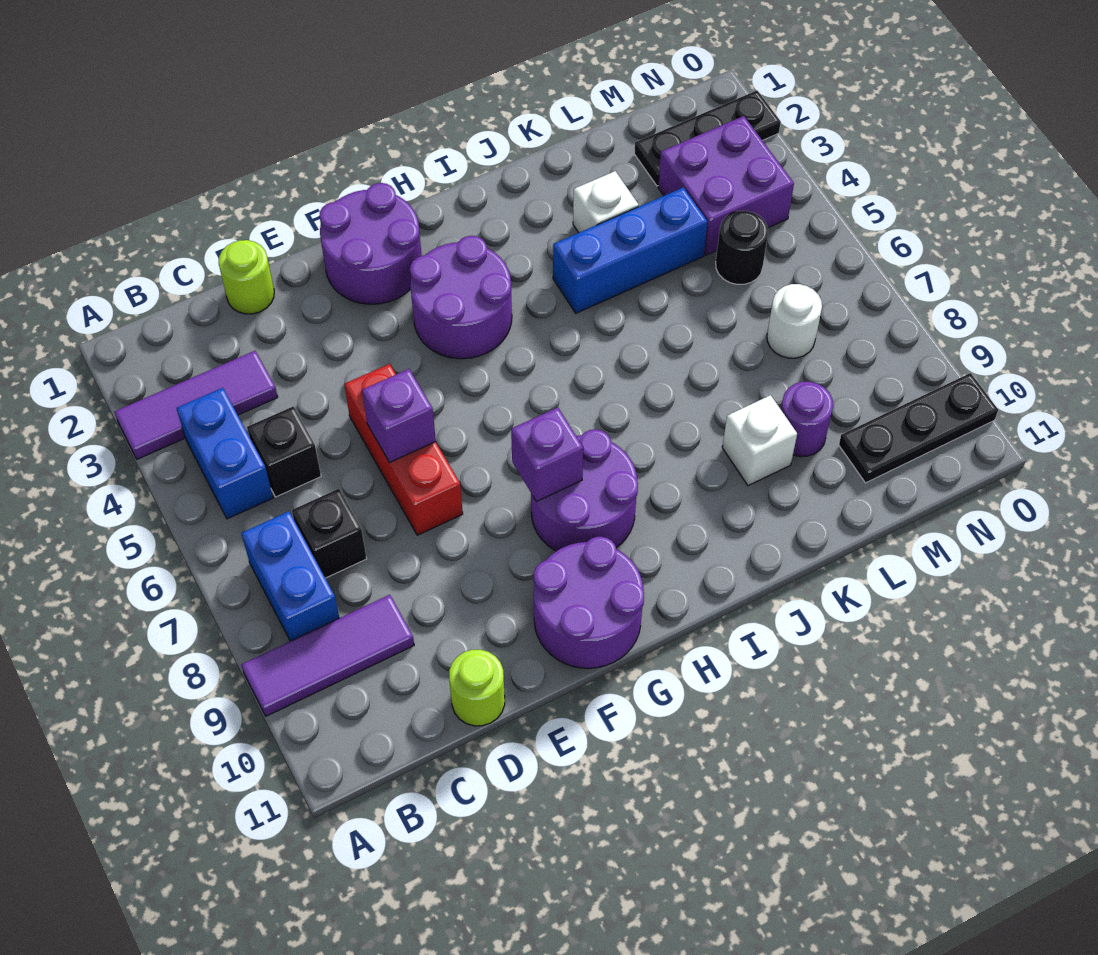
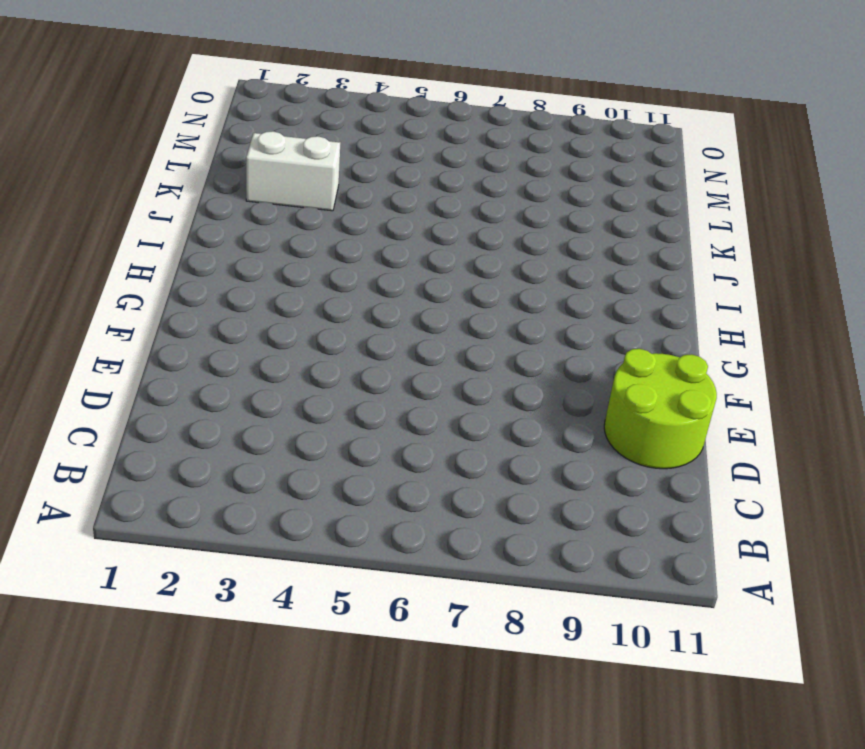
lime round brick D10:E11 level 1 -> lime round brick D11 level 1
white brick K2:K3 level 1 -> white brick K3 level 1
none -> purple tile A3:C3 level 1
none -> purple tile A9:C9 level 1
none -> blue brick B4:B5 level 1

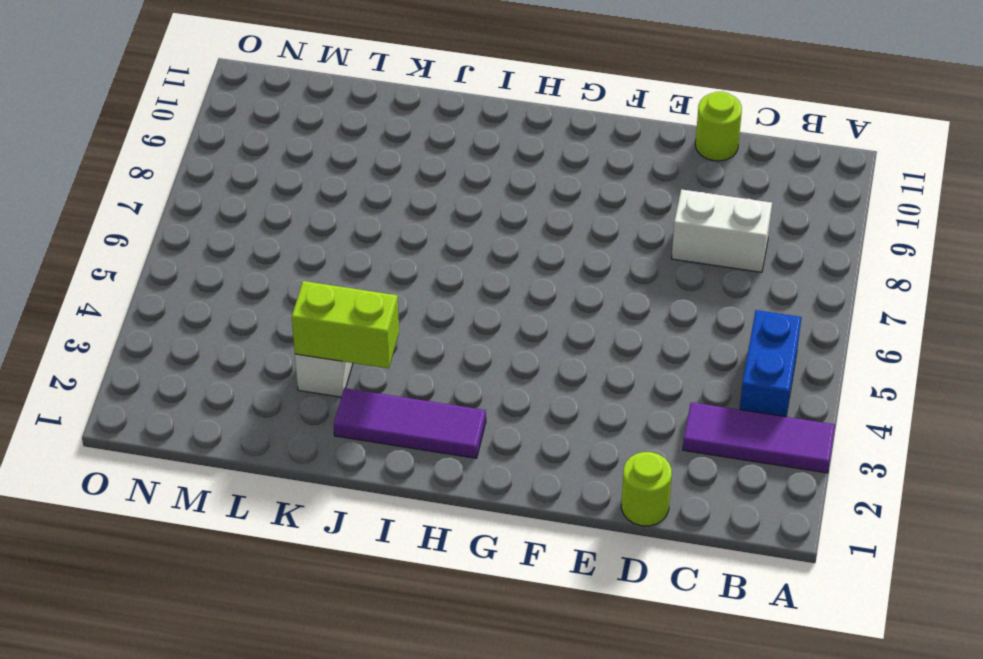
white brick C8:D8 level 1 -> none
purple tile H2:J2 level 1 -> purple tile A9:C9 level 1
lime brick J3:K3 level 2 -> none
none -> blue brick B7:B8 level 1
none -> black brick C5 level 1
none -> black brick C7 level 1

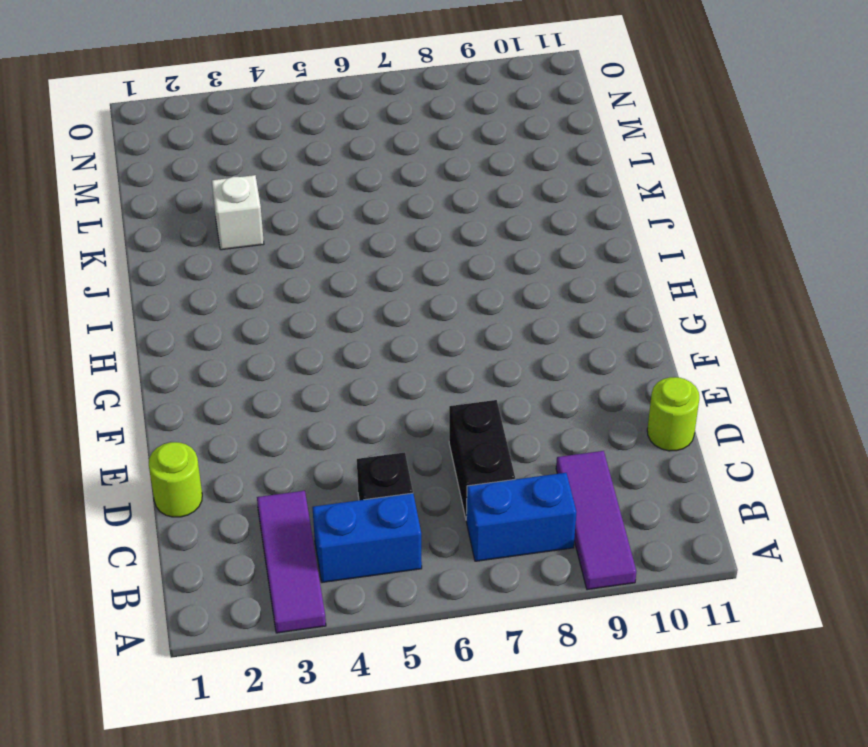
black brick C7:D7 level 1 -> black brick C7 level 1
none -> red brick E5:E7 level 1
none -> purple round brick F1:G2 level 1
none -> purple round brick F10:G11 level 1

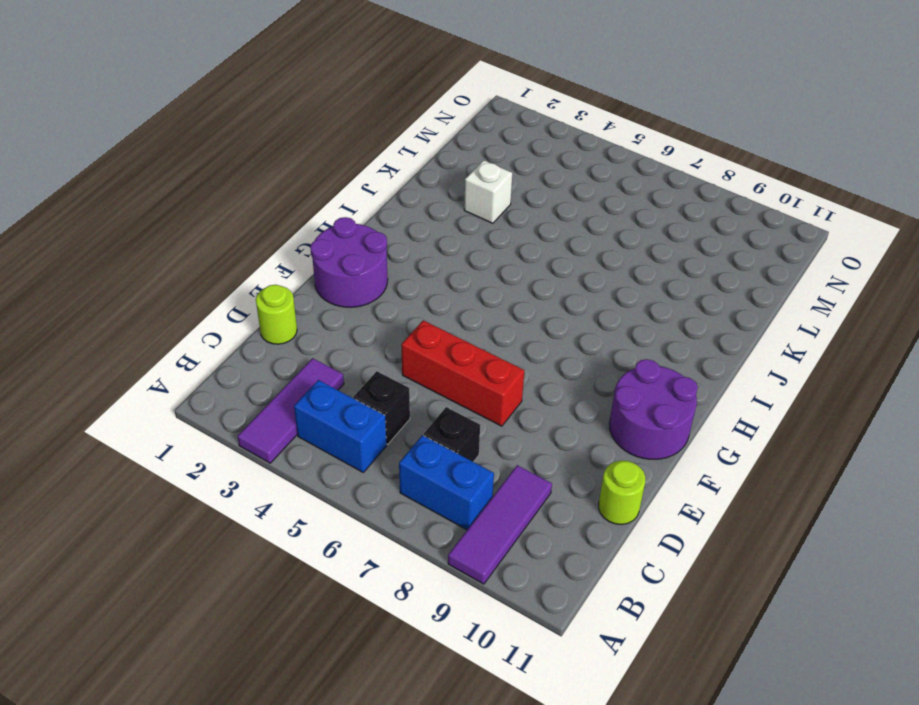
none -> purple round brick G3:H4 level 1
none -> purple round brick G8:H9 level 1
none -> blue brick J4:L4 level 1

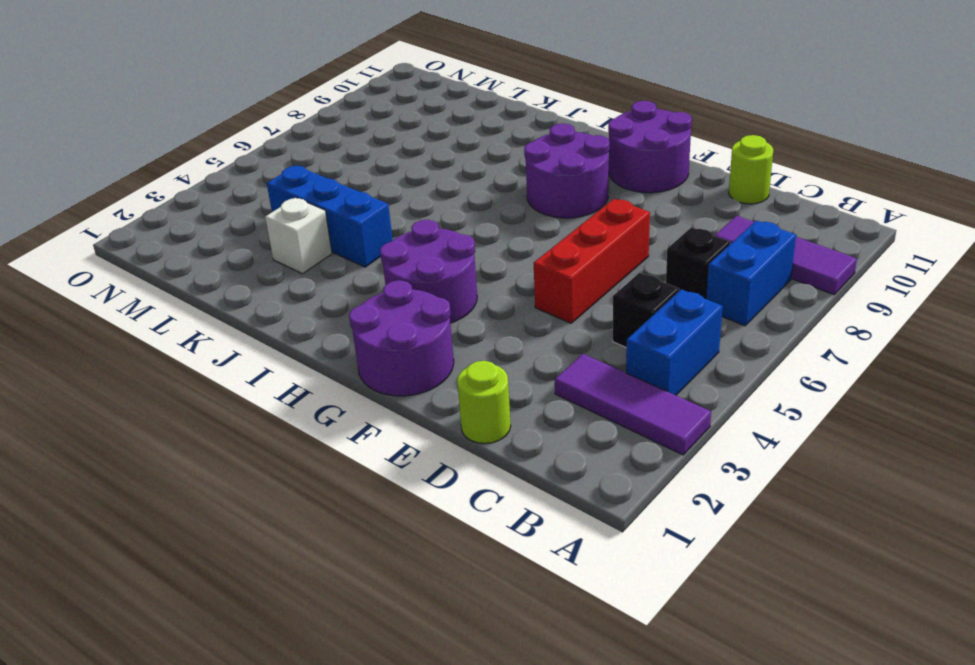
none -> white brick K9 level 1
none -> purple round brick L9 level 1
none -> black plate M2:O2 level 1

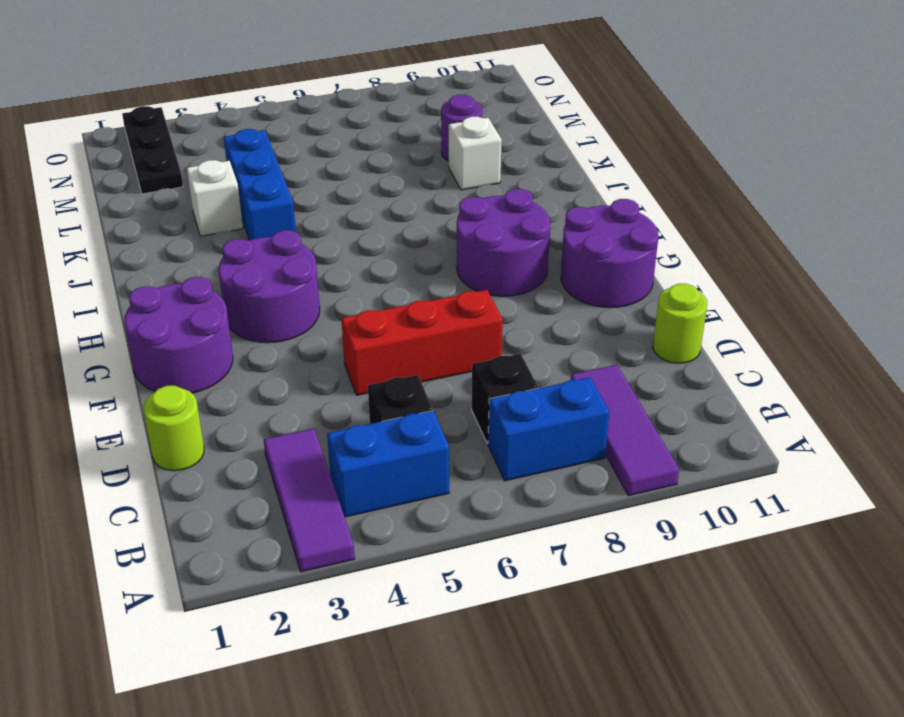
none -> purple brick M3:N4 level 1
none -> black round brick M5 level 1
none -> white round brick M7 level 1

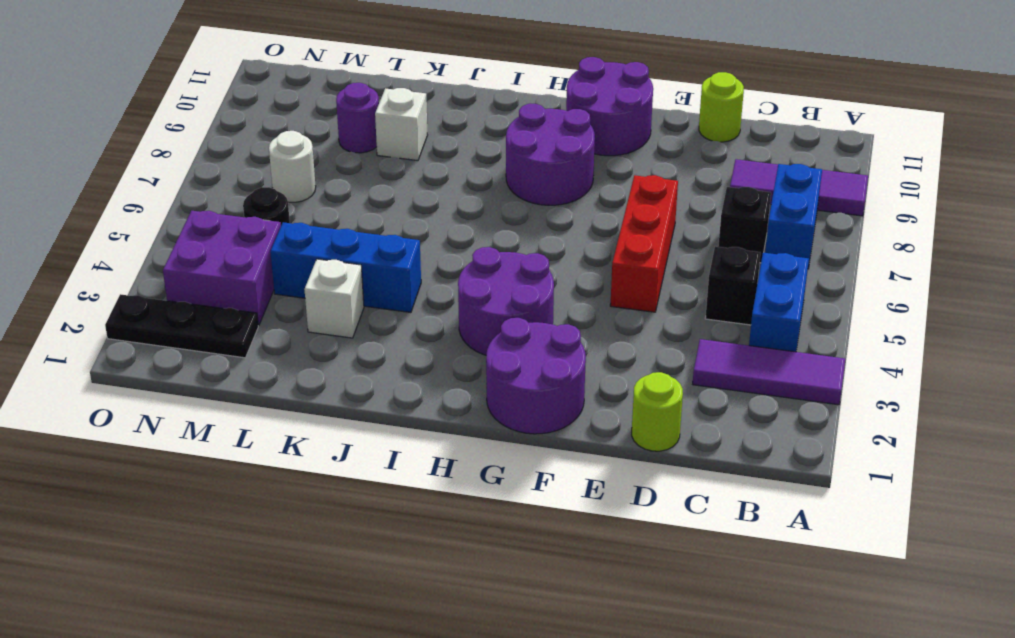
none -> black plate M10:O10 level 1
none -> purple brick E6 level 2
none -> purple brick G8 level 2

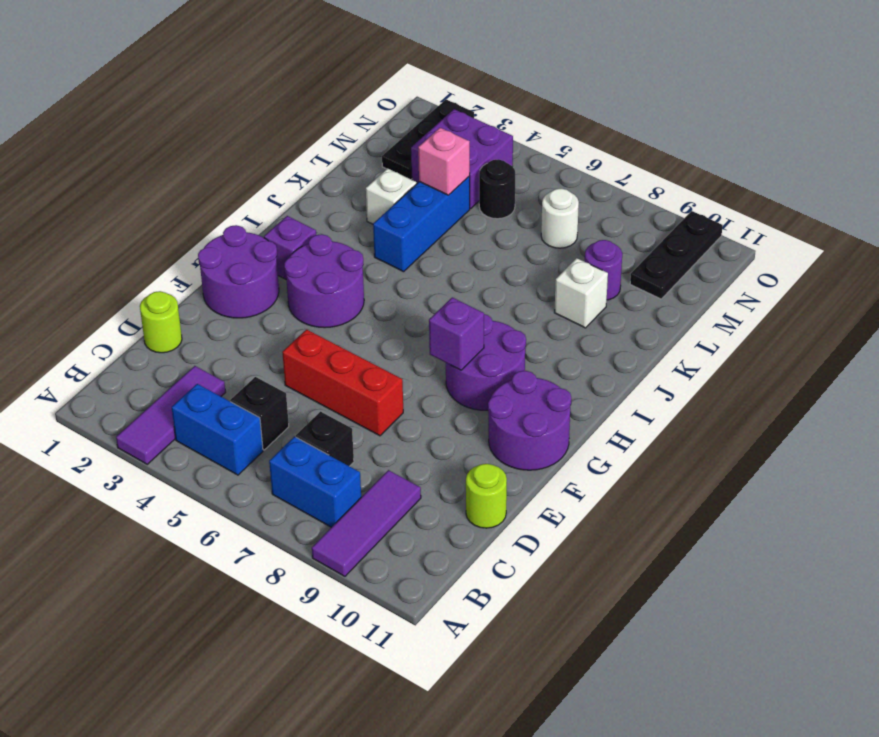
purple brick H2 level 1 -> purple brick E6 level 2
pink brick L4 level 2 -> none

